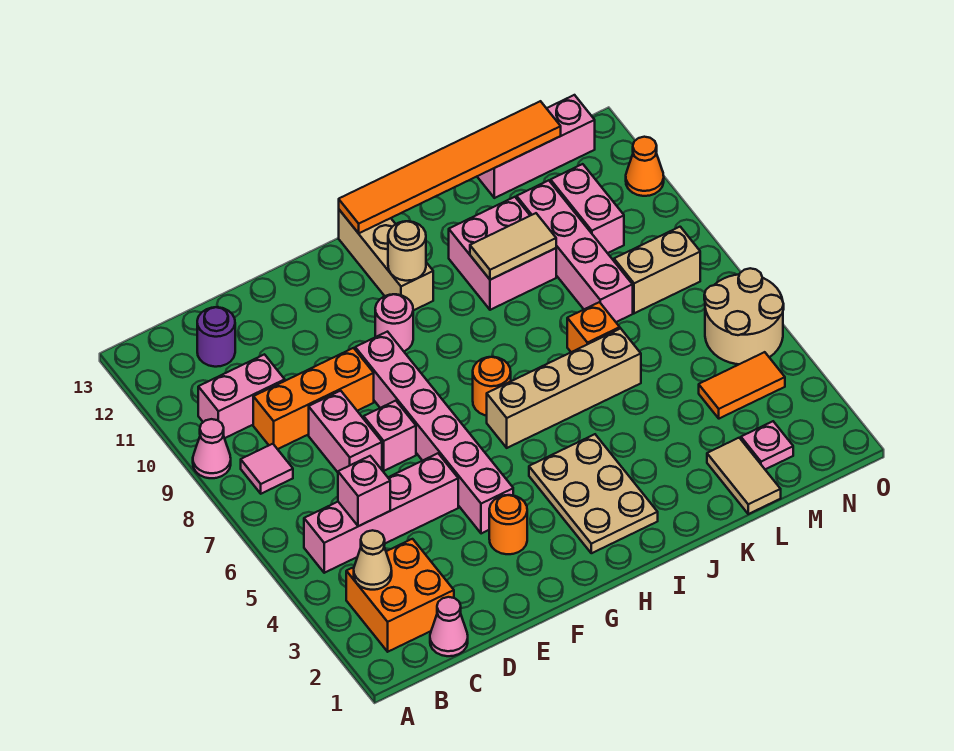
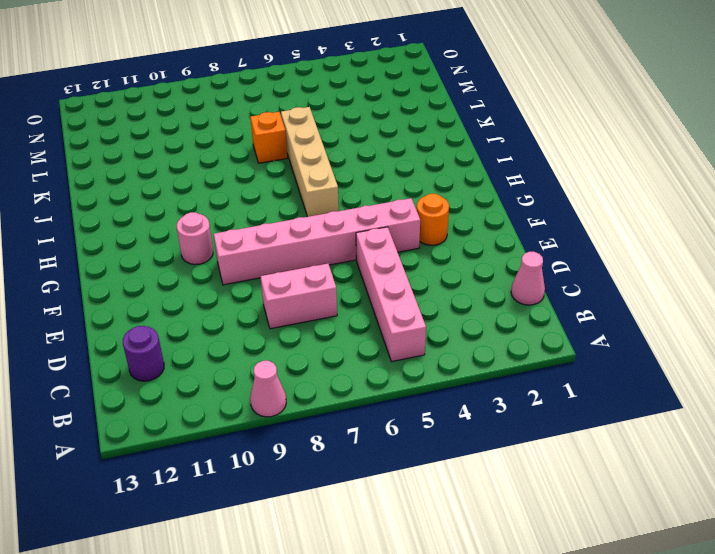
none -> orange brick B2:C3 level 1
none -> pink tile B8 level 1
none -> pink brick B10:C10 level 1
none -> orange brick C9:E9 level 1

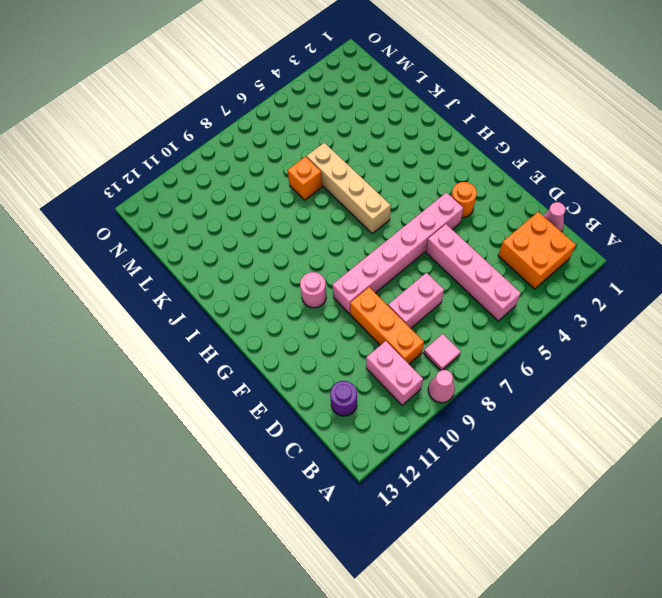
none -> pink brick E7 level 1
none -> tan plate H2:I4 level 1
none -> orange round brick H7 level 1
none -> tan brick H11:H13 level 1

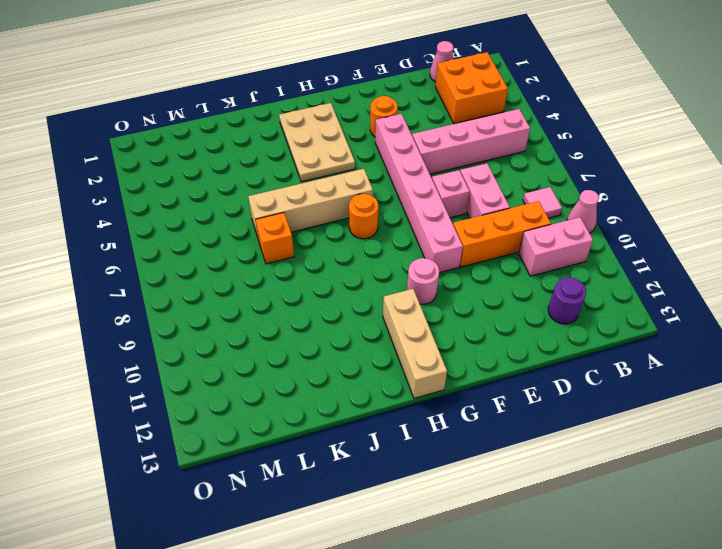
none -> pink brick J10:K11 level 1
none -> tan tile L1:L2 level 1
none -> pink brick L8:L11 level 1
none -> pink brick L13:N13 level 1

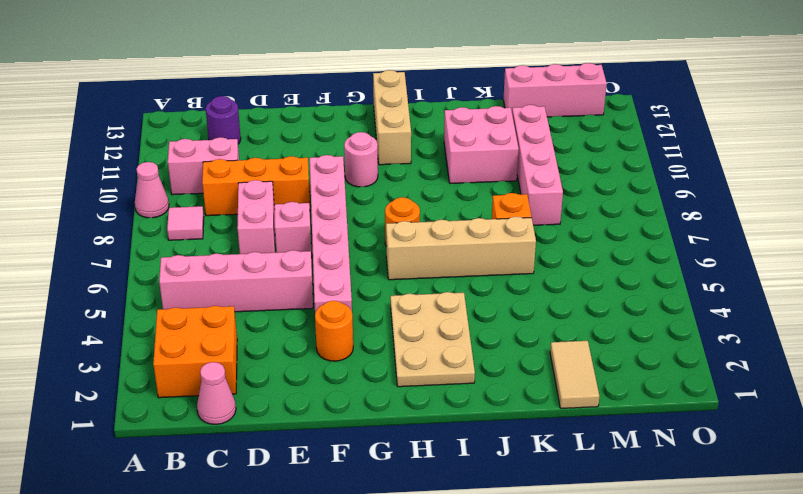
none -> pink plate M2 level 1
none -> orange tile M4:N4 level 1
none -> tan brick M8:N8 level 1
none -> pink brick M10:M11 level 1

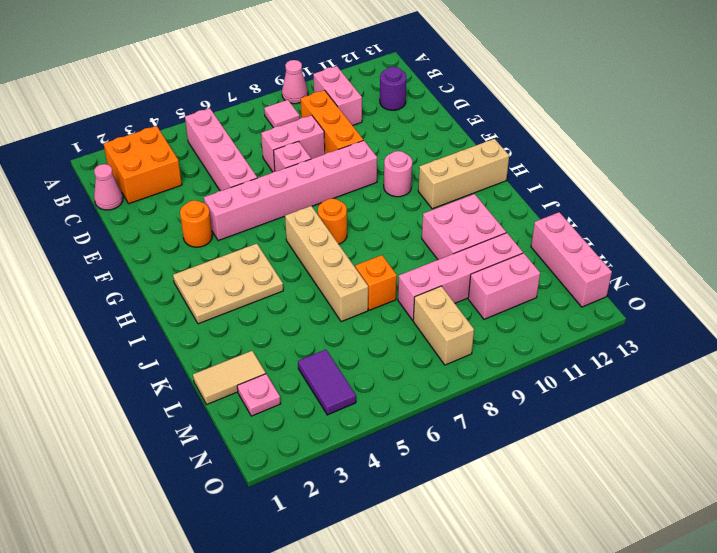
purple tile M4:N4 level 1 -> orange tile M4:N4 level 1
none -> tan round brick N5:O6 level 1
none -> orange cone O11 level 1
none -> tan cone B3 level 2
none -> pink brick C5 level 2

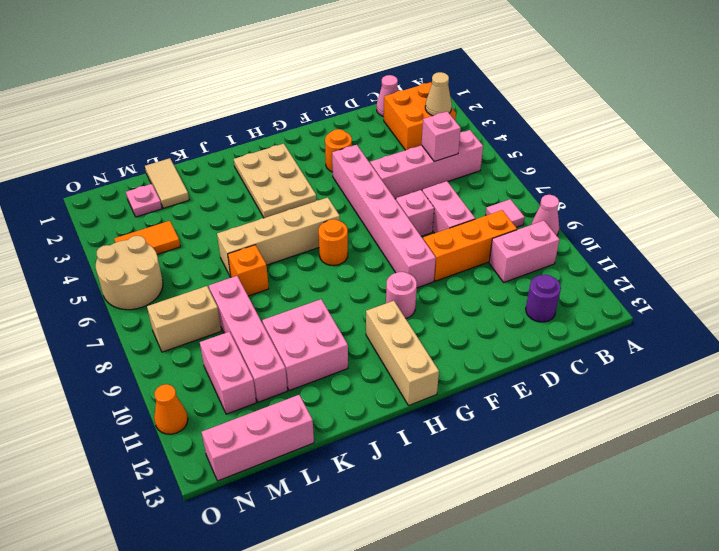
none -> tan round brick H11 level 2
none -> orange tile H13:M13 level 2
none -> tan tile J10:K10 level 2

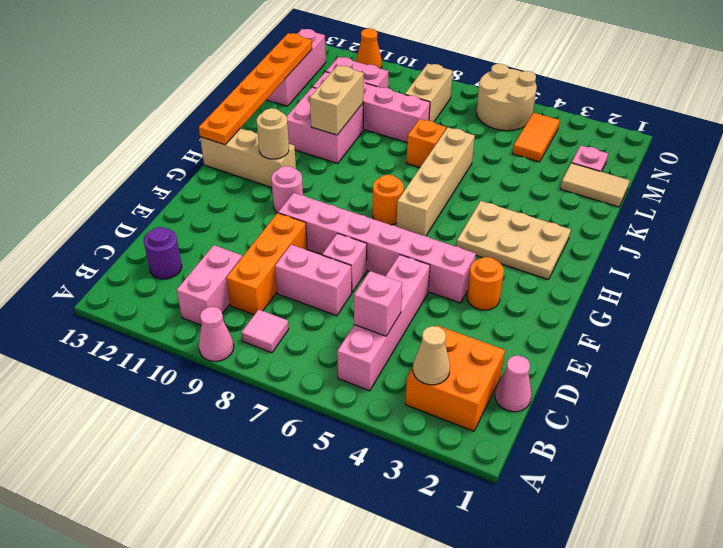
orange plate H13:M13 level 2 -> orange tile H13:M13 level 2
tan brick J10:K10 level 2 -> tan tile J10:K10 level 2

